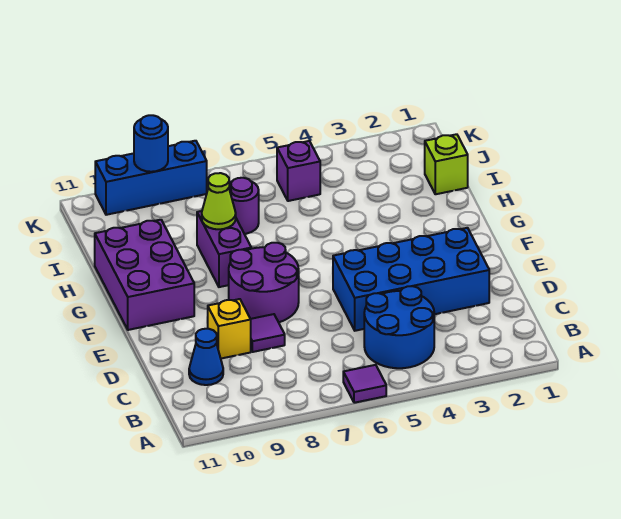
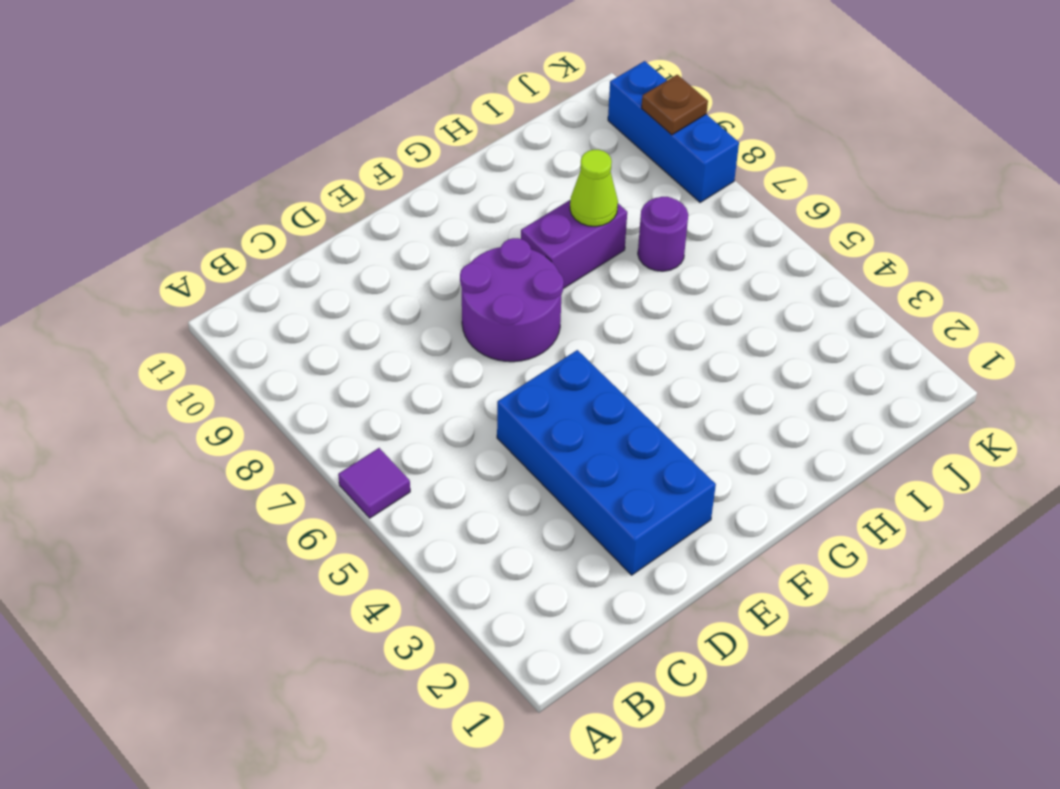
brown plate K9 level 2 -> blue round brick K9 level 2
none -> blue round brick B4:C5 level 1
none -> blue cone C10 level 1
none -> purple tile D8 level 1

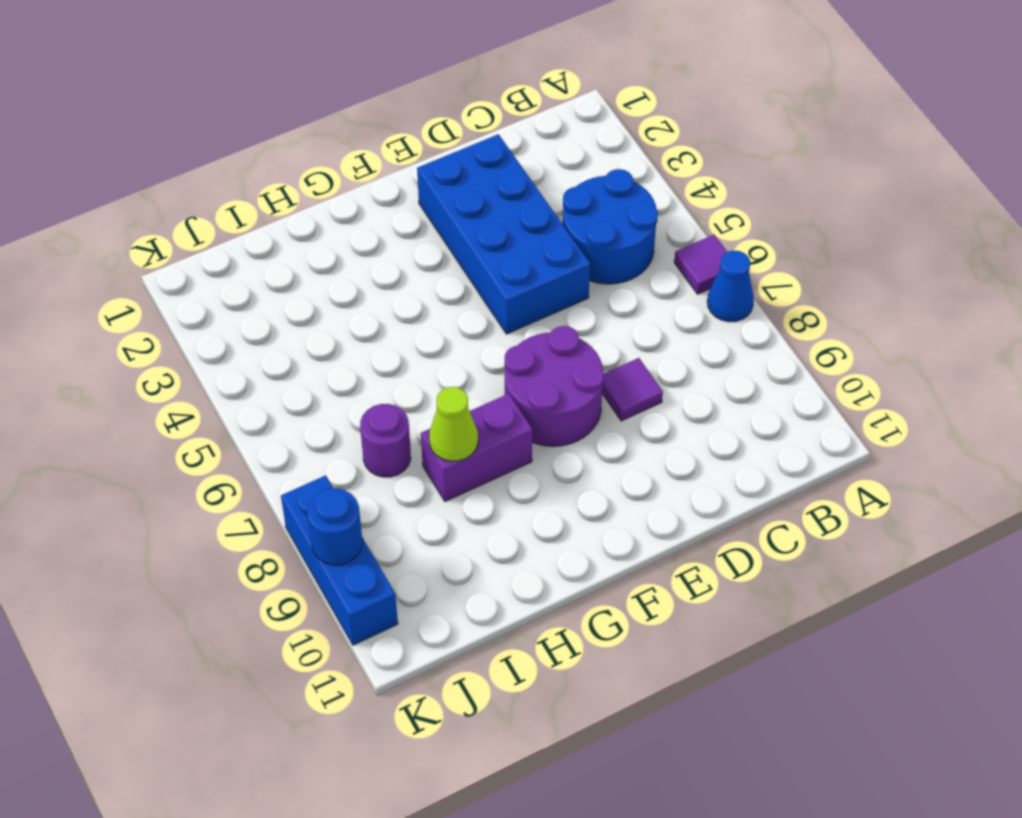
blue cone A7 level 1 -> blue cone C10 level 1
none -> yellow brick D9 level 1
none -> purple brick F10:H11 level 1
none -> lime brick I1 level 1

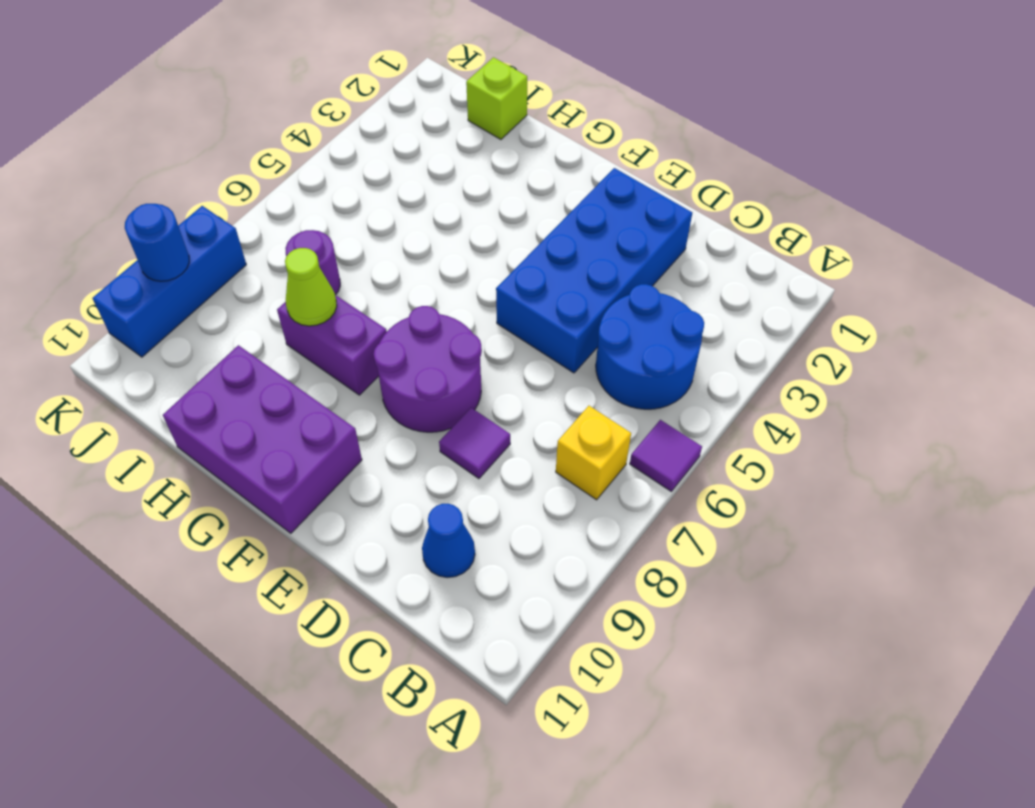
yellow brick B7 level 1 -> yellow brick D9 level 1
none -> purple brick J5 level 1

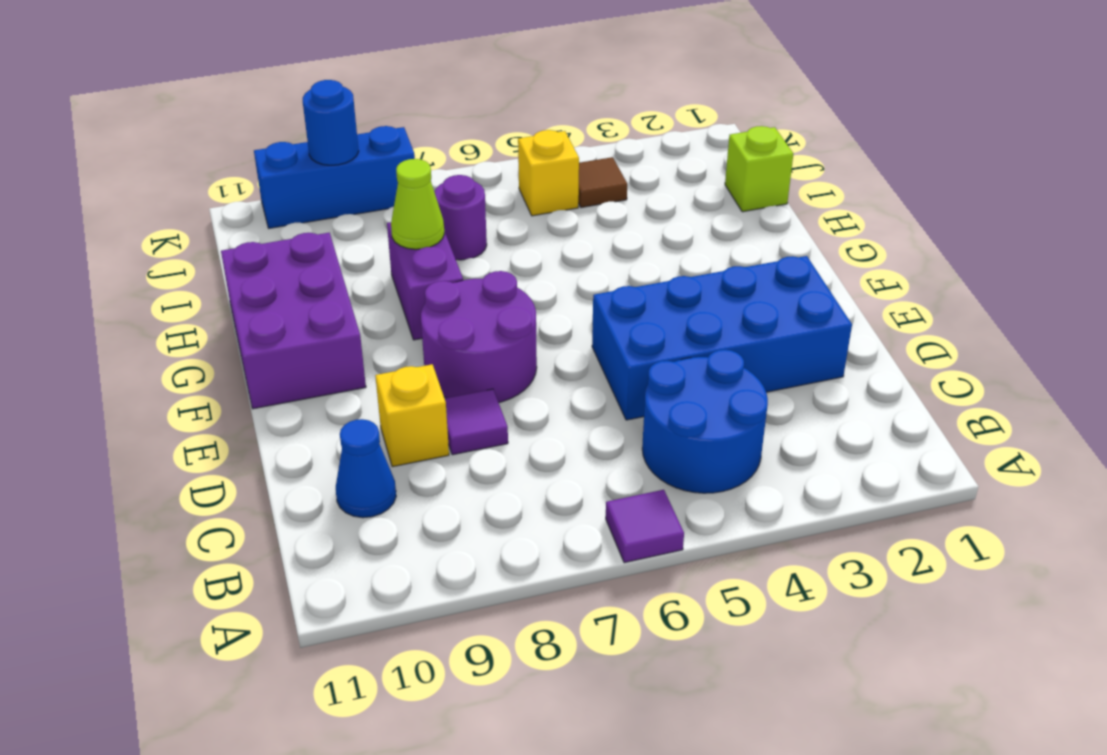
brown tile J4 level 1 -> none
yellow brick J5 level 1 -> purple brick J5 level 1

